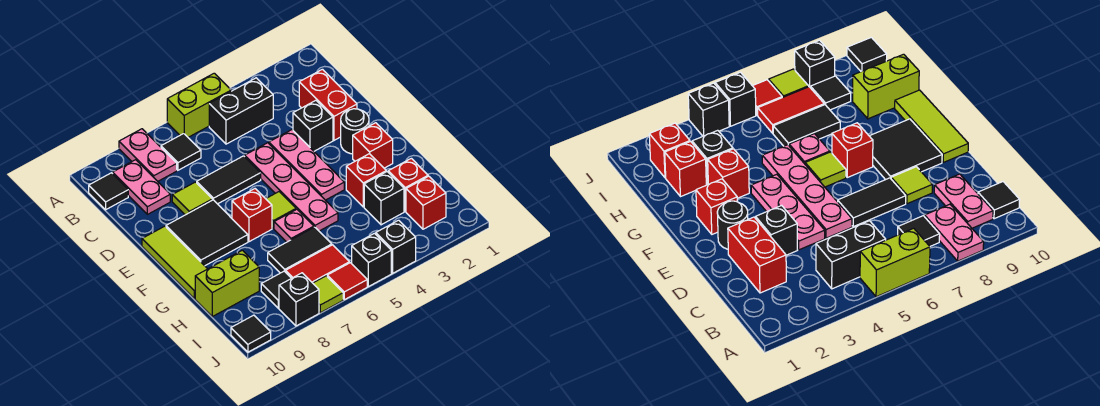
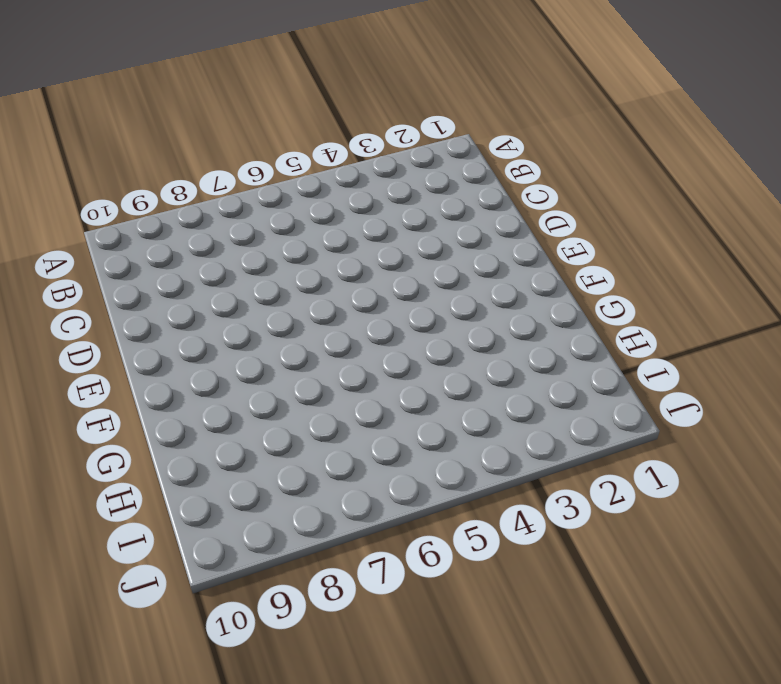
none -> lime brick A5:A6 level 1
none -> pink plate A8:B8 level 1
none -> black brick B4:B5 level 1
none -> black tile B7 level 1

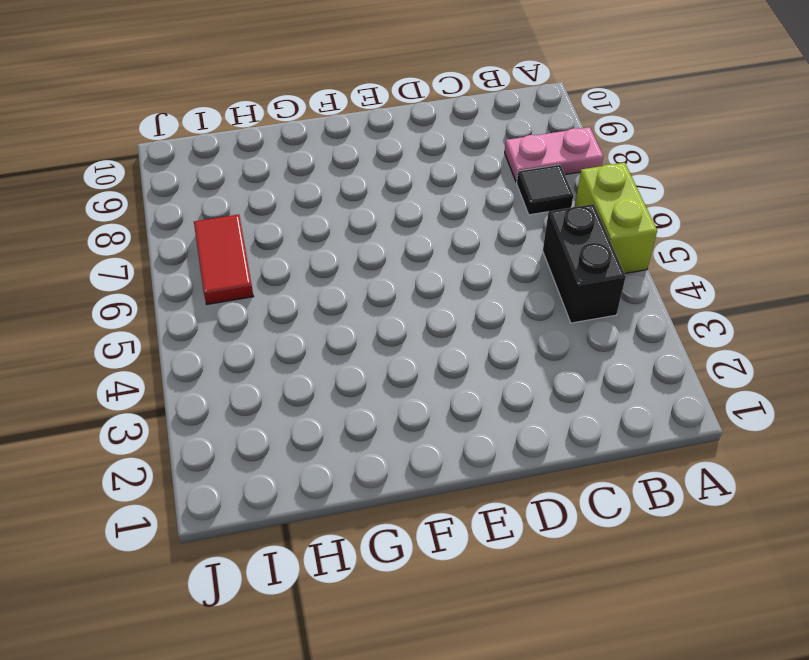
none -> pink plate B9:C9 level 1
none -> black tile B10 level 1
none -> red brick C2:D2 level 1
none -> black brick D3 level 1

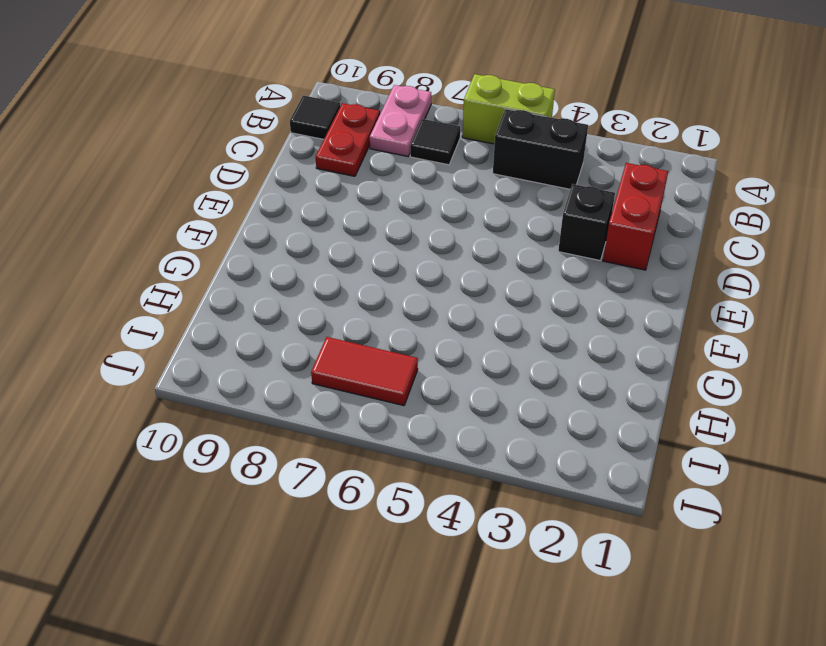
red plate B9:C9 level 1 -> pink plate B9:C9 level 1
none -> pink plate D4:F4 level 1
none -> pink plate D5:G5 level 1
none -> black tile D6:D7 level 1
none -> lime tile D8 level 1

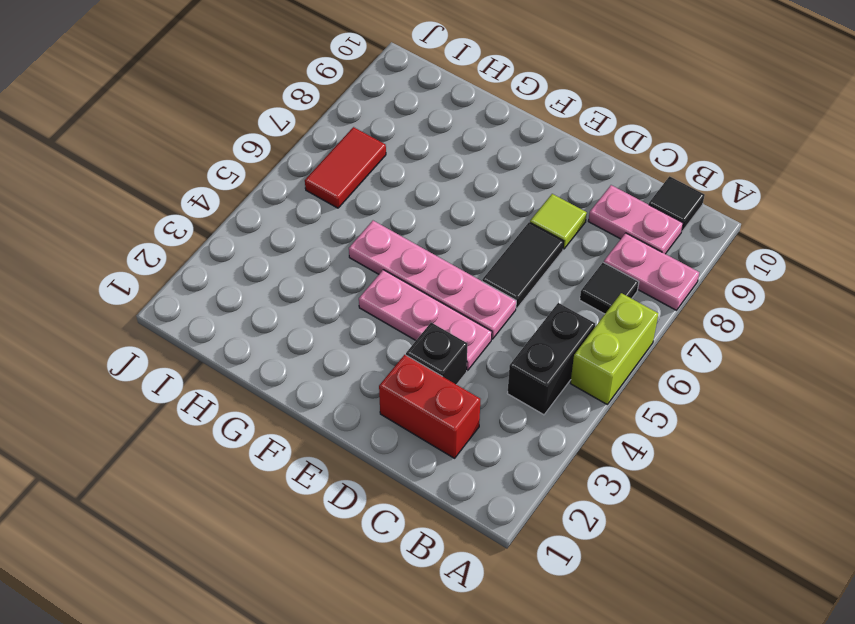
none -> black round brick E2 level 1
none -> black tile E8:F9 level 1
none -> lime tile E10:G10 level 1
none -> red brick F2 level 1

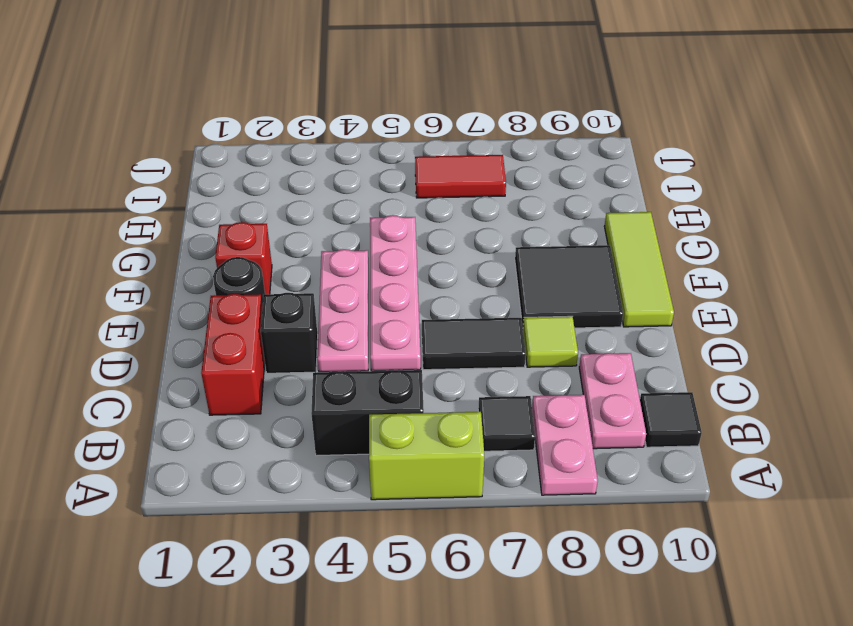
none -> lime tile F6 level 1
none -> red brick F7 level 1
none -> red brick G3 level 1
none -> pink plate G6 level 1

